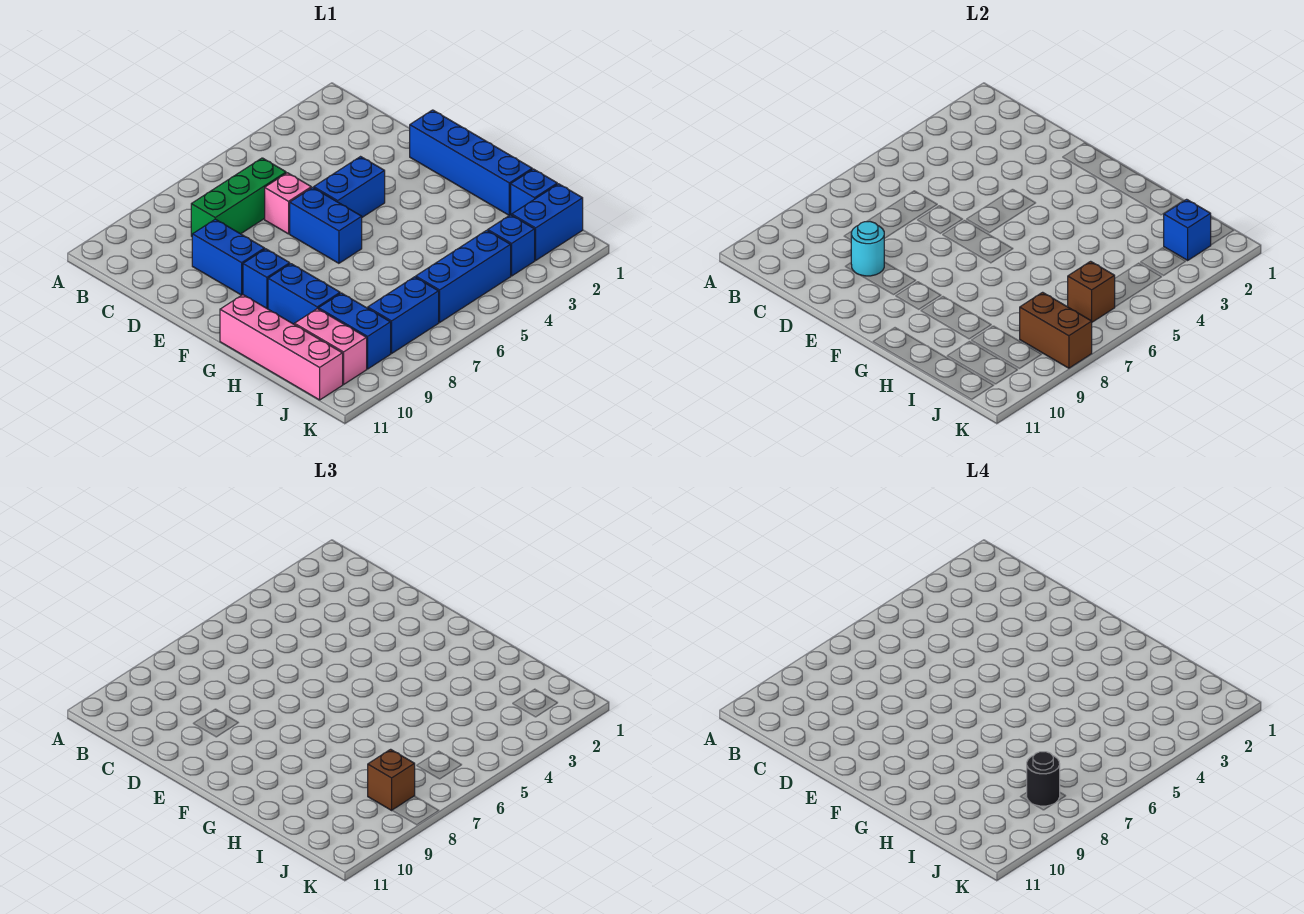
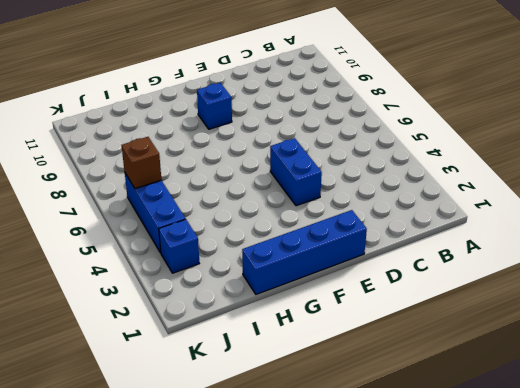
none -> green brick C6:C8 level 1
none -> pink brick D6 level 1
none -> blue brick D9:E9 level 1

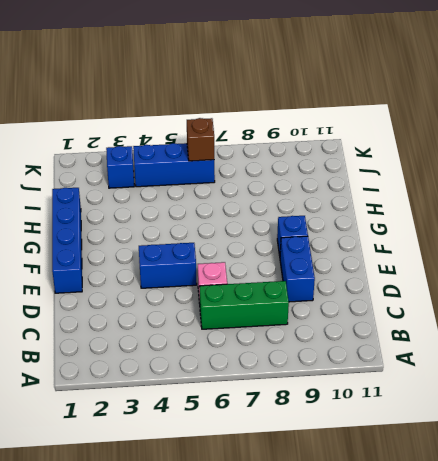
none -> blue brick E6:F6 level 1
none -> blue brick G9:H9 level 1
none -> pink brick G11:J11 level 1

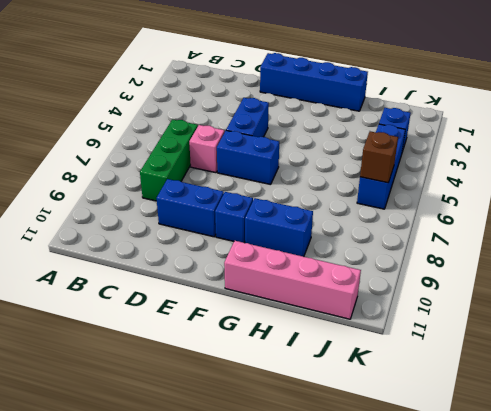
none -> blue brick I1 level 1
none -> blue brick I9:J9 level 1
none -> pink brick I10:J10 level 1

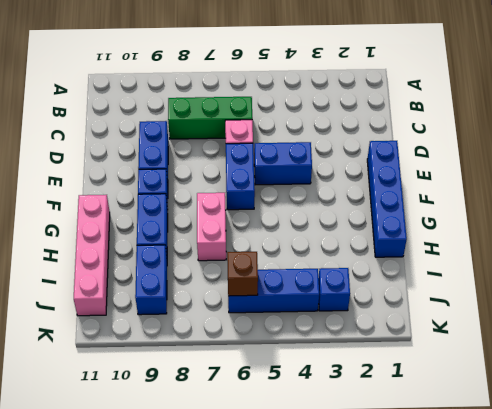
pink brick G7:H7 level 1 -> pink brick I10:J10 level 1
none -> blue brick I1 level 1
none -> blue brick J1:J2 level 1
none -> blue brick J7:J8 level 1

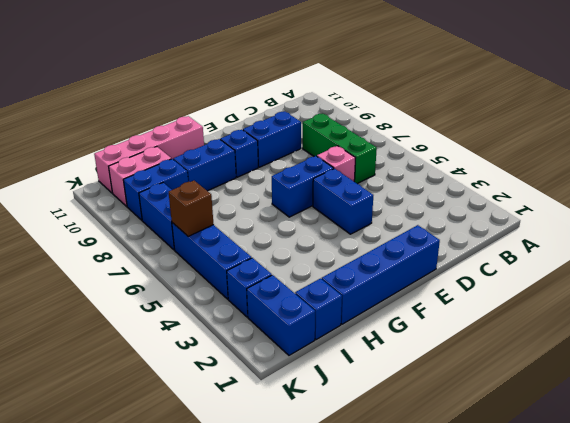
none -> cyan round brick D9 level 2
none -> blue brick J2 level 2
none -> brown brick J8:K8 level 2

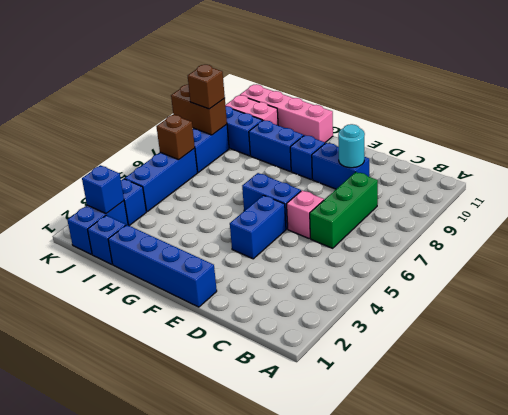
none -> black round brick J8 level 4

